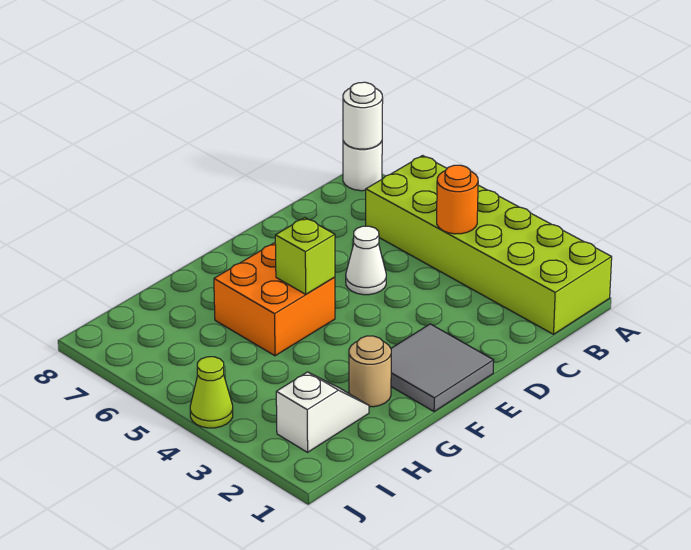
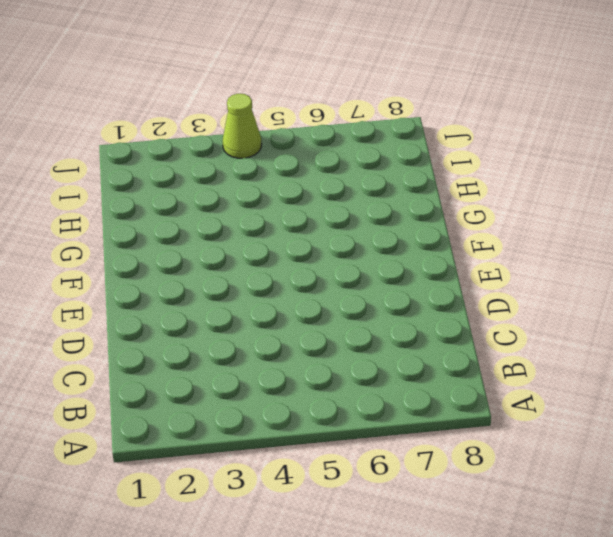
none -> lime brick A1:B6 level 1
none -> white round brick A8 level 1

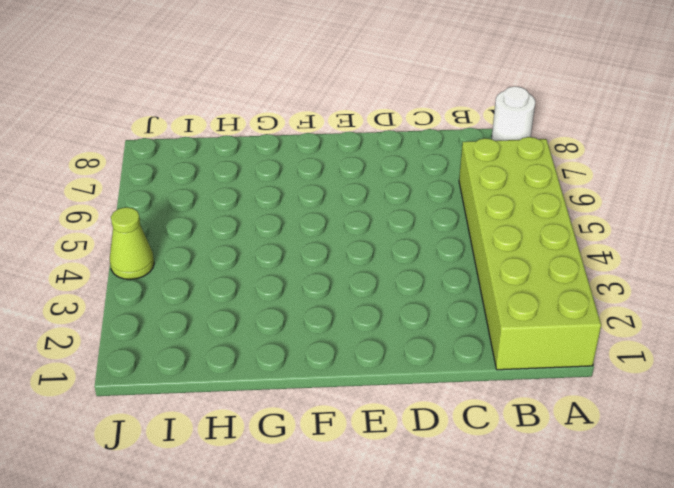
none -> white cone D5 level 1
none -> grey tile E1:F2 level 1

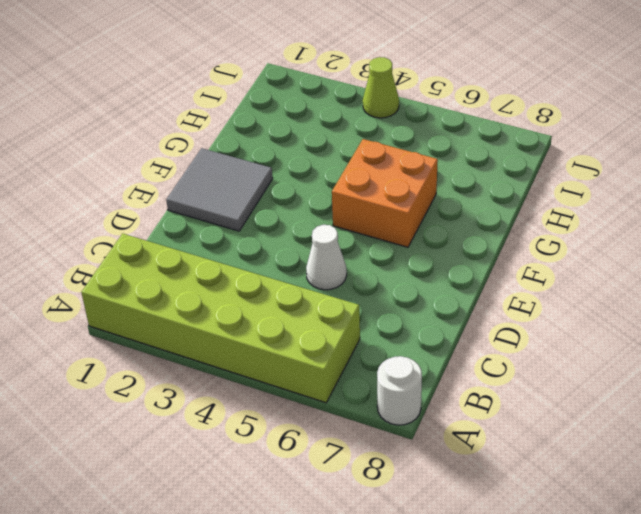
none -> tan round brick G2 level 1
none -> white slope H2:I2 level 1 top I

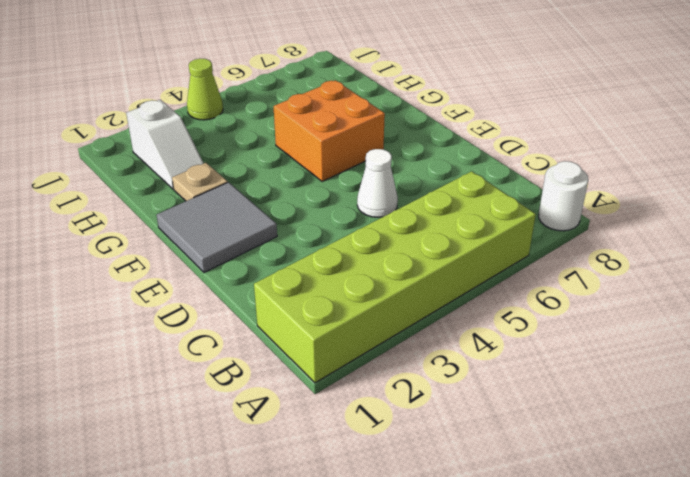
tan plate G2 level 1 -> tan round brick G2 level 1
none -> white round brick A8 level 2
none -> orange round brick B4 level 2

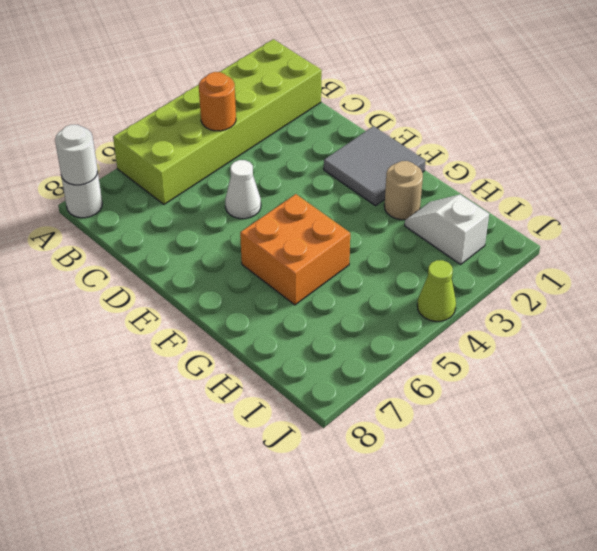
none -> lime brick F5 level 2

